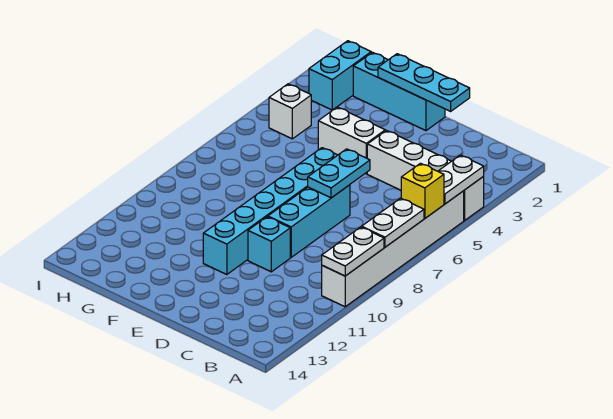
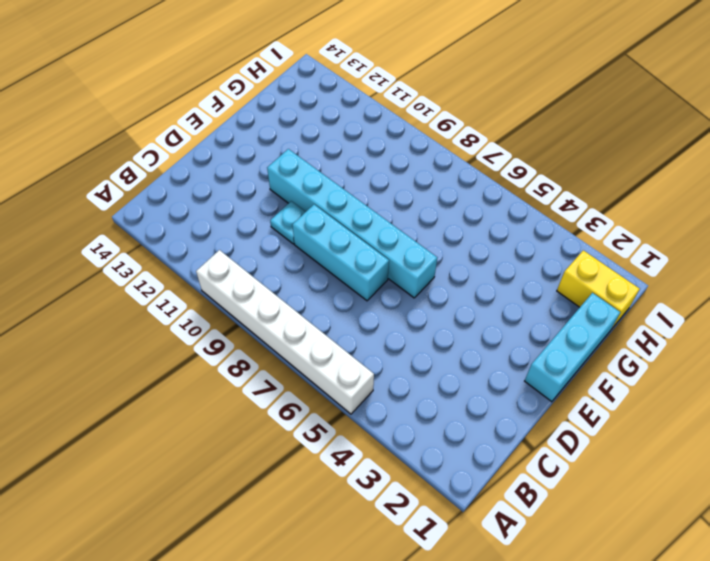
cyan plate D10 level 1 -> cyan brick D10 level 1
yellow brick H1:H2 level 1 -> cyan brick H1:H2 level 1
none -> white brick A4:D4 level 1
none -> white brick E4:F4 level 1
none -> white brick H4 level 1

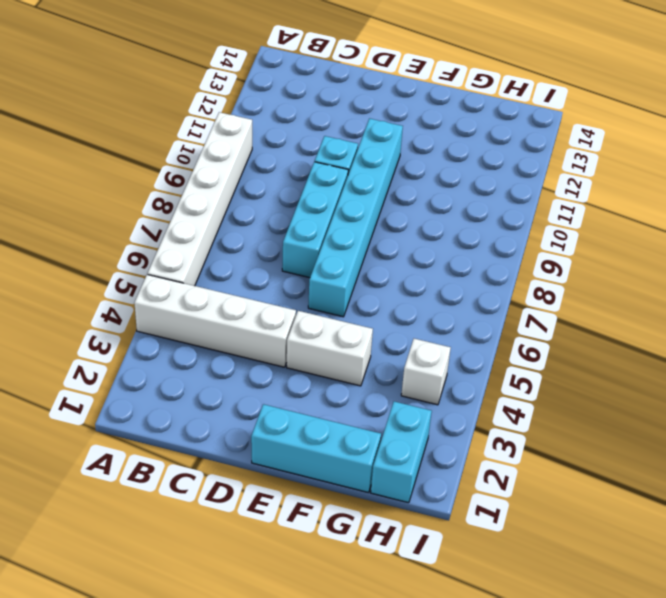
none -> white plate A4:A5 level 2
none -> yellow brick A6 level 2
none -> white plate A7:A8 level 2

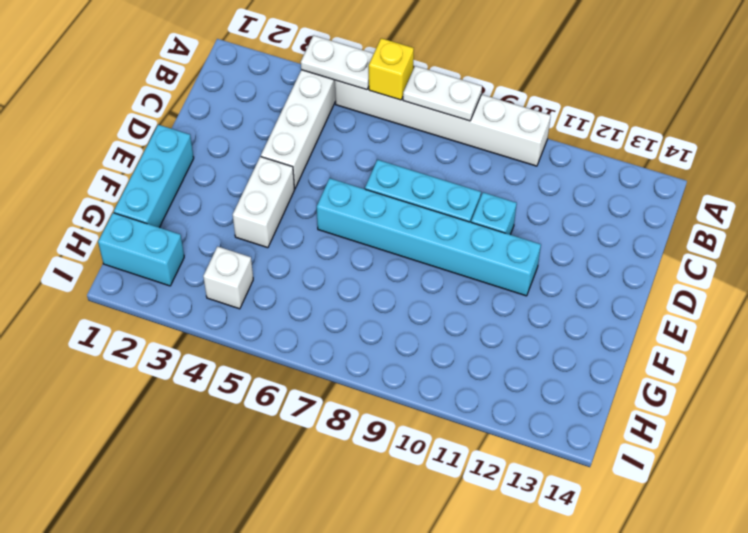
none -> white plate A9:A10 level 2
none -> cyan plate D1:F1 level 2
none -> cyan plate D6:D7 level 2

